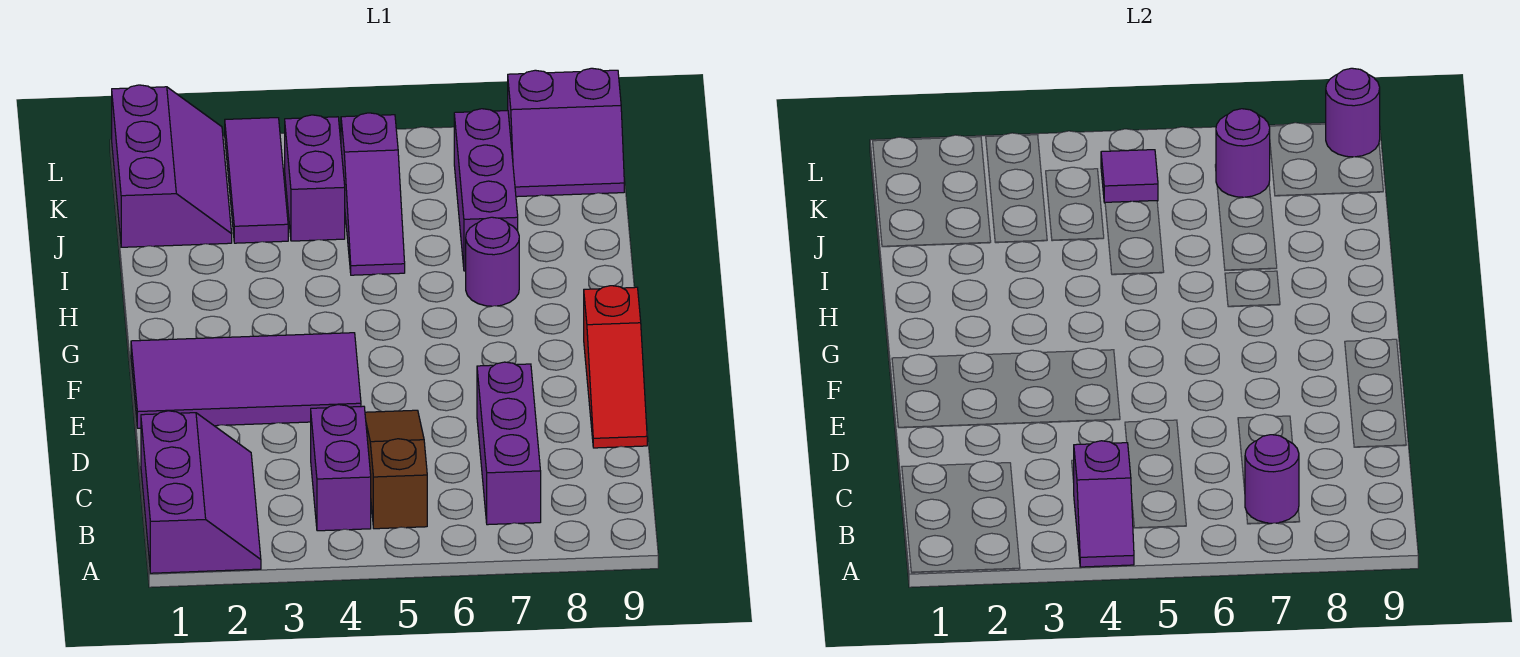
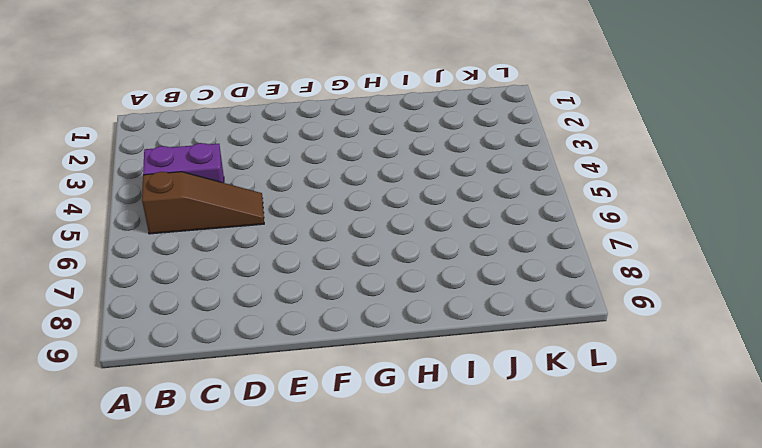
none -> purple slope A1:C2 level 1 top 1
none -> purple brick B7:D7 level 1
none -> red slope D9:F9 level 1 top F

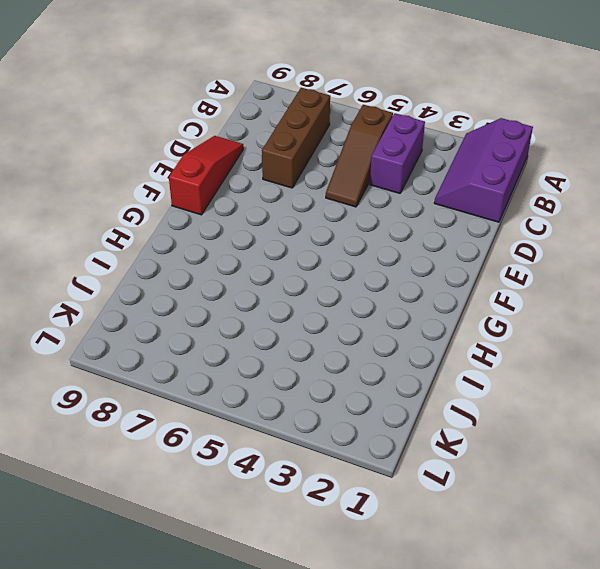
brown brick B7:D7 level 1 -> purple brick B7:D7 level 1
none -> purple tile E1:F4 level 1
none -> purple round brick H7 level 1
none -> purple slope I5:K5 level 1 top K

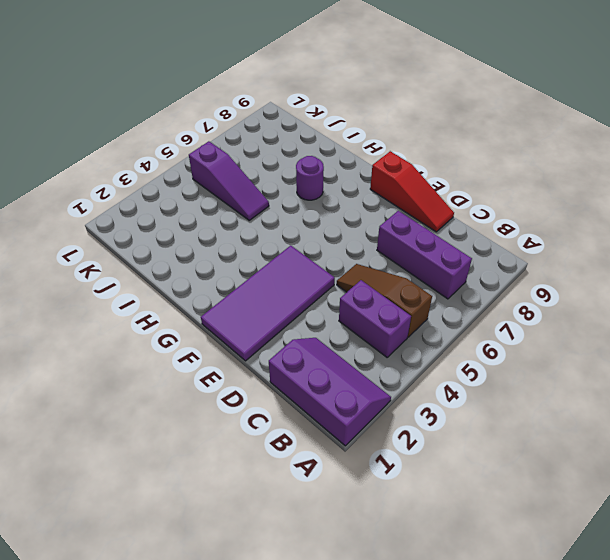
none -> purple brick I7:K7 level 1
none -> purple slope J1:L2 level 1 top 1
none -> purple tile J3:L3 level 1

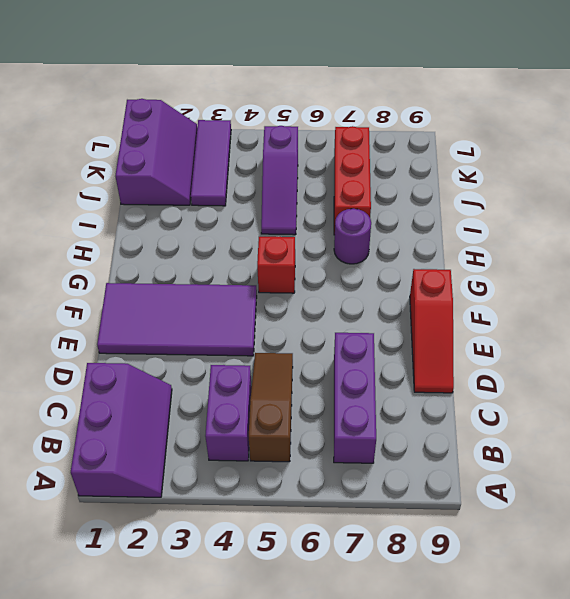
red brick G5 level 1 -> none
red brick I7:K7 level 1 -> purple brick I7:K7 level 1
none -> purple brick J4:K4 level 1
none -> purple slope K8:L9 level 1 top L
none -> purple slope A4:B4 level 2 top B

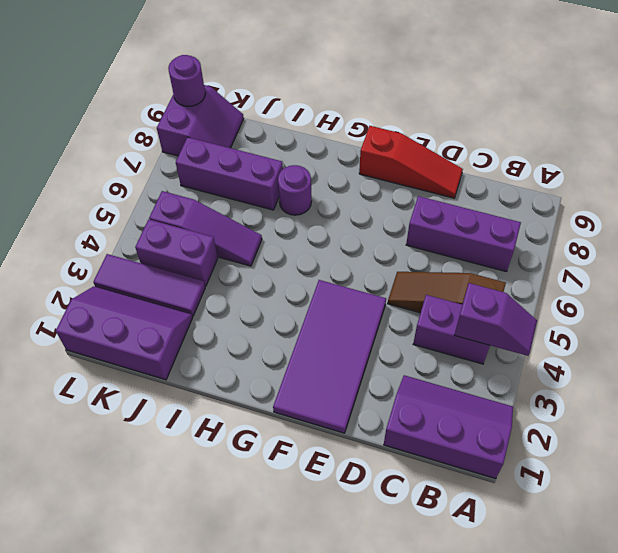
none -> purple round brick B7 level 2
none -> purple tile K5 level 2
none -> purple round brick K7 level 2

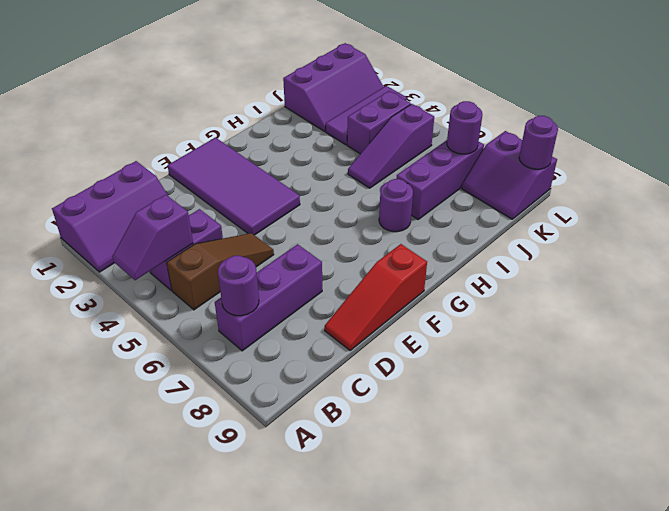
none -> purple tile K5 level 2

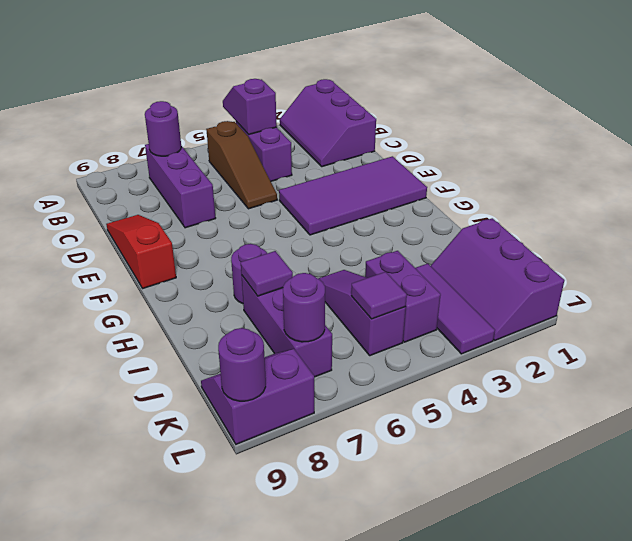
purple tile I7 level 2 -> none

